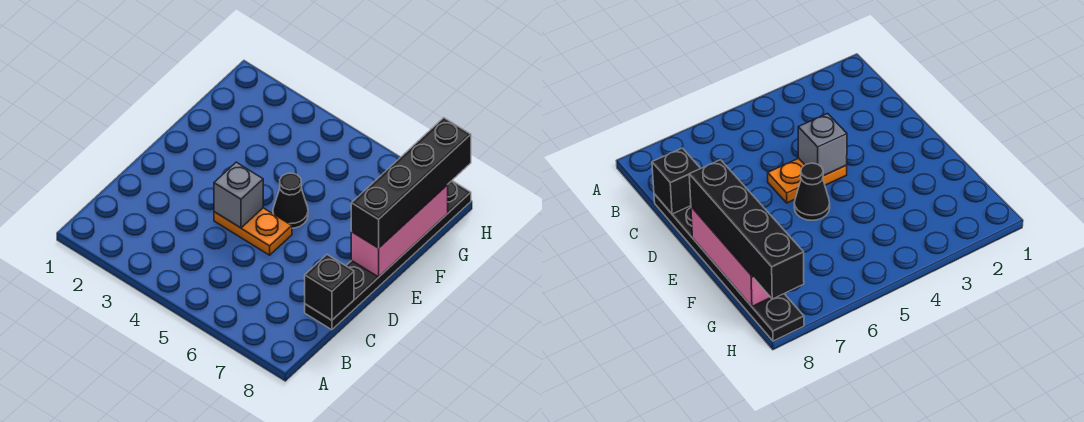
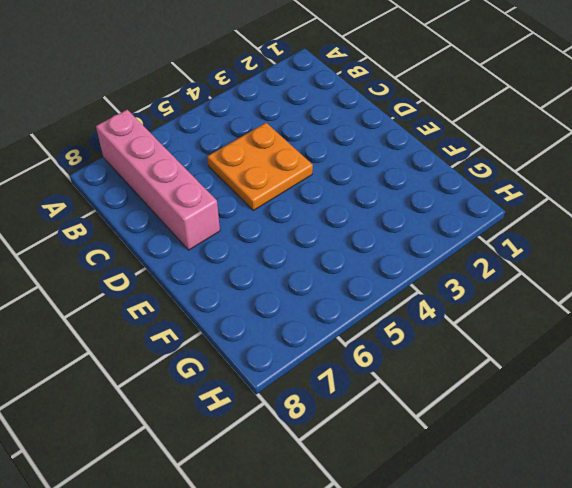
pink brick A7:D7 level 1 -> none
orange plate C4:D5 level 1 -> orange plate D4:D5 level 1
none -> black plate C8:H8 level 1
none -> black cone E5 level 1

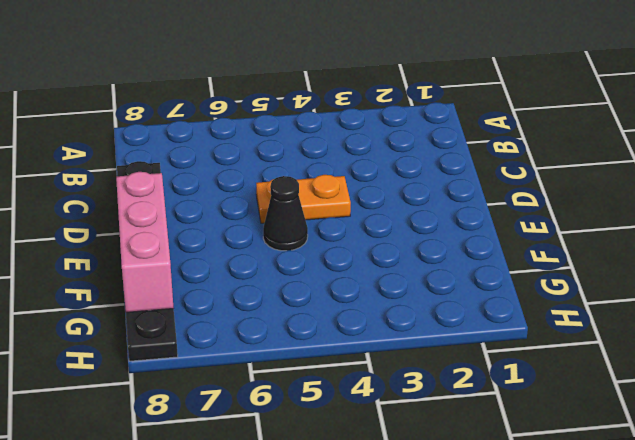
none -> black brick C8 level 2
none -> grey brick D4 level 2

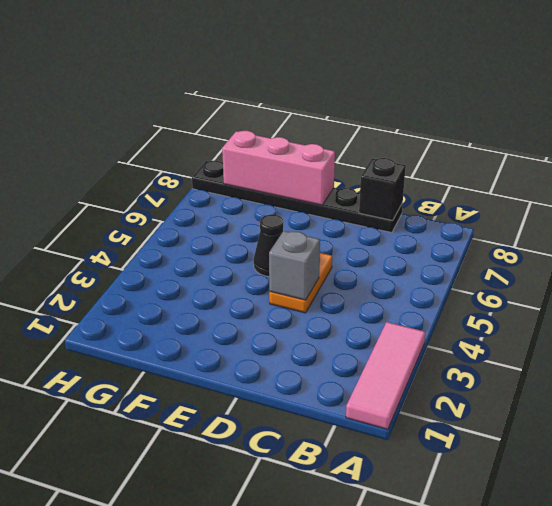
pink tile A1:A3 level 1 -> none
none -> black brick E8:H8 level 3

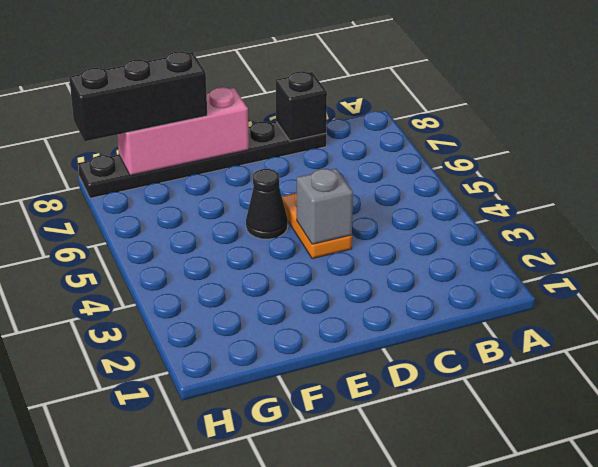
black brick F8:H8 level 3 -> black brick E8:H8 level 3

